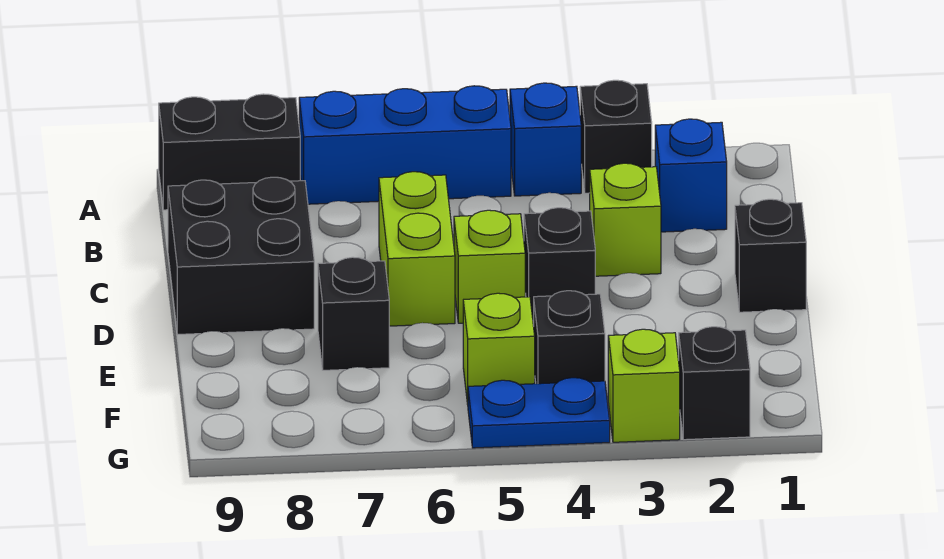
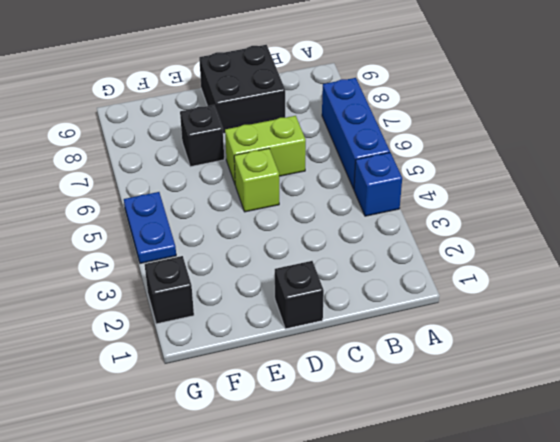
none -> black brick A3 level 1
none -> black brick A8:A9 level 1
none -> blue brick B2 level 1

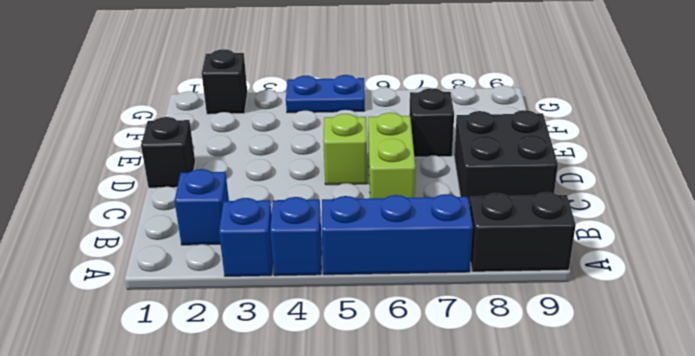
blue brick A3 level 1 -> black brick A3 level 1
none -> lime brick C3 level 1
none -> black brick D4 level 1
none -> black brick F4 level 1

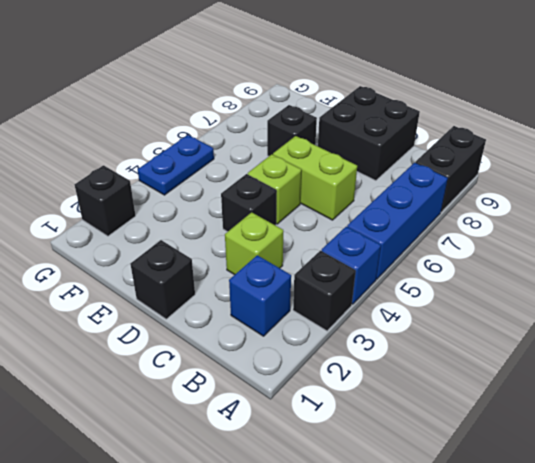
none -> black brick F4 level 1
none -> lime brick F5 level 1
none -> lime brick G3 level 1

